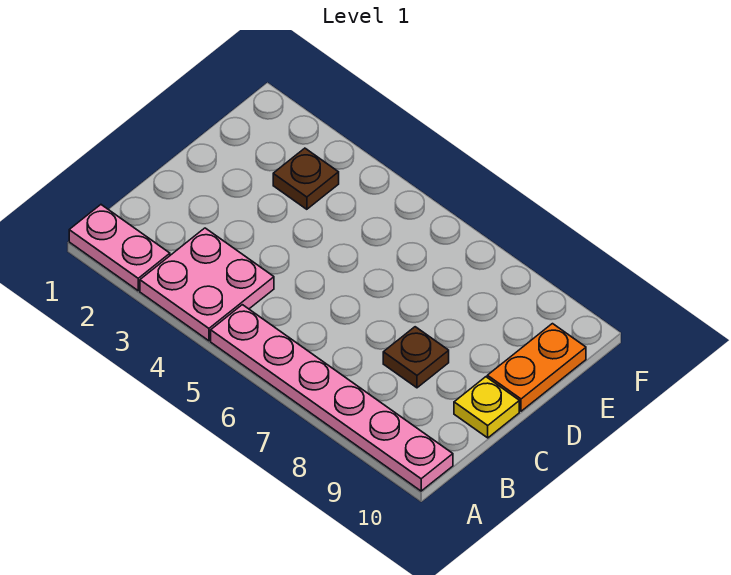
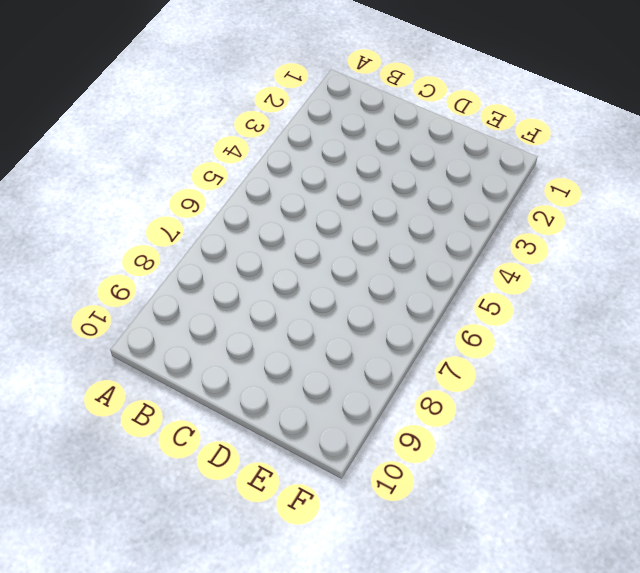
none -> pink plate A1:A2 level 1
none -> pink plate A3:B4 level 1

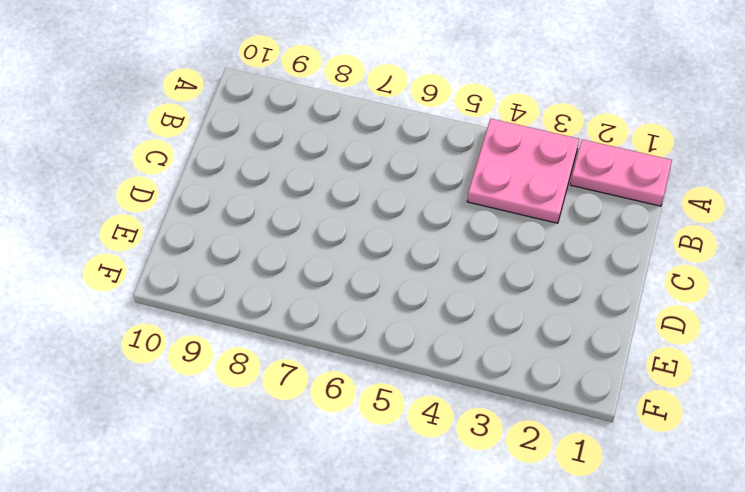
none -> pink plate A5:A10 level 1
none -> brown plate C8 level 1

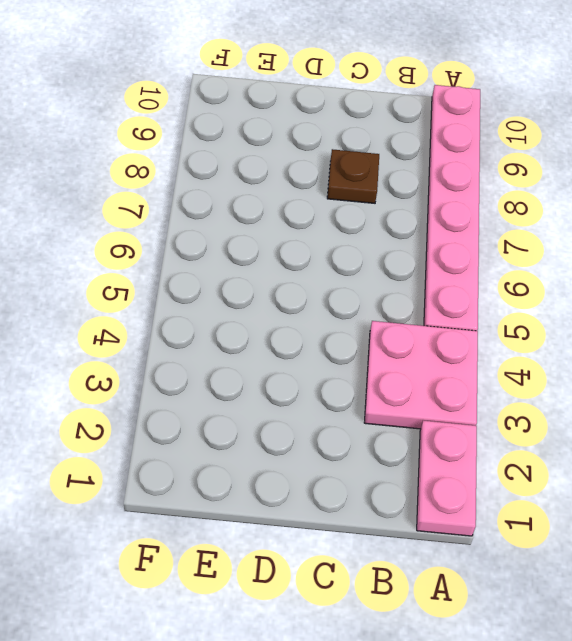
none -> yellow plate C10 level 1
none -> orange plate D10:E10 level 1

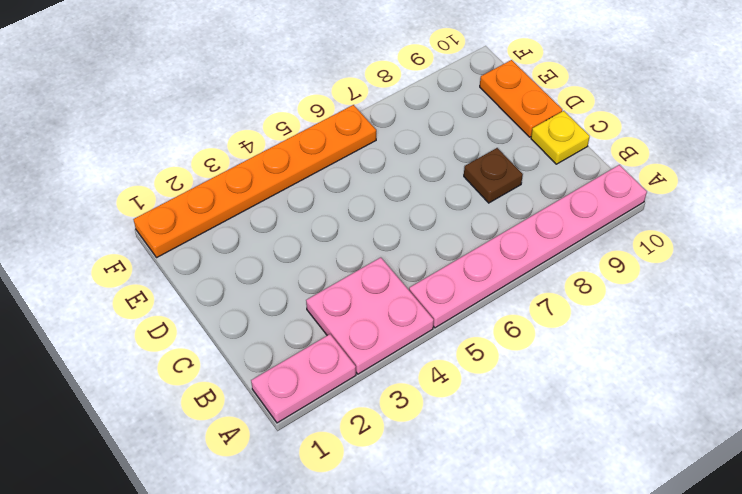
orange plate F1:F6 level 1 -> none
none -> brown plate E3 level 1

